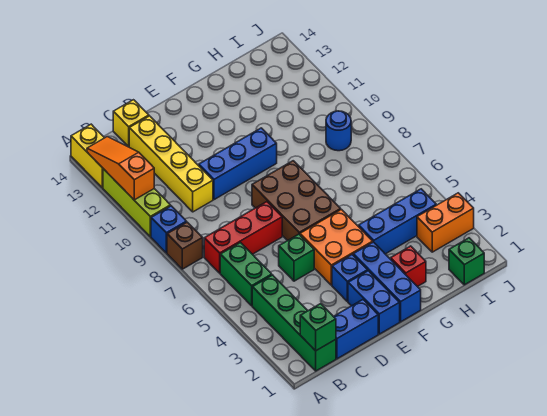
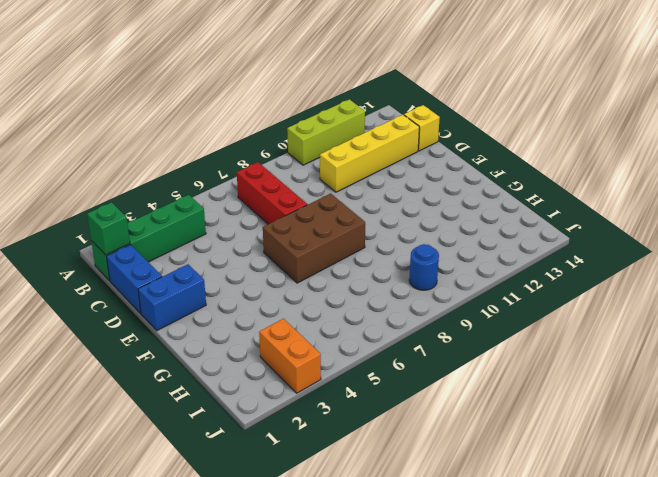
none -> brown brick A8 level 1
none -> blue brick A9 level 1
none -> yellow brick A13:A14 level 1

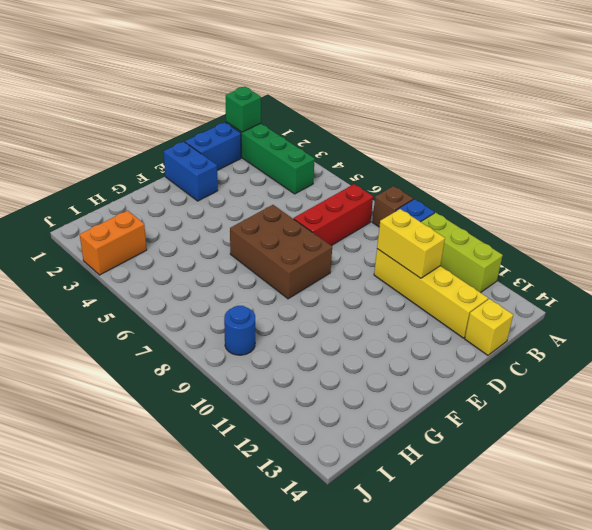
yellow brick C10:C11 level 2 -> yellow brick A13:A14 level 1
none -> green brick B5:B6 level 1
none -> green brick D5 level 1
none -> blue brick D10:F10 level 1

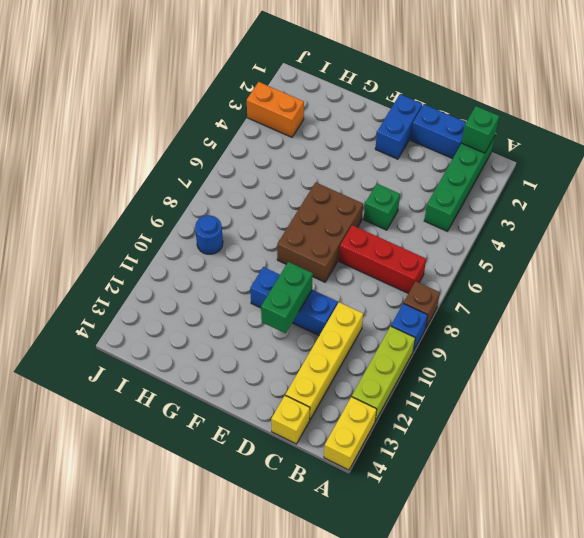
green brick E10:E11 level 2 -> green brick B5:B6 level 1
none -> blue brick E3 level 1
none -> orange brick E4:F5 level 1
none -> blue brick F1:F3 level 1

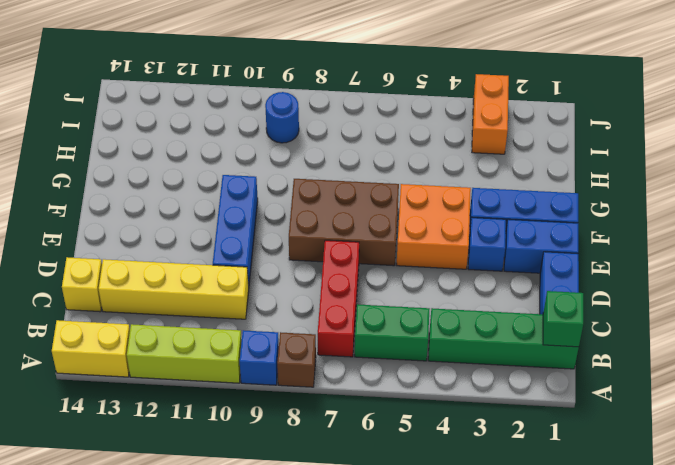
none -> green brick D5 level 1
none -> red brick G2 level 1
none -> blue brick G4:I4 level 1

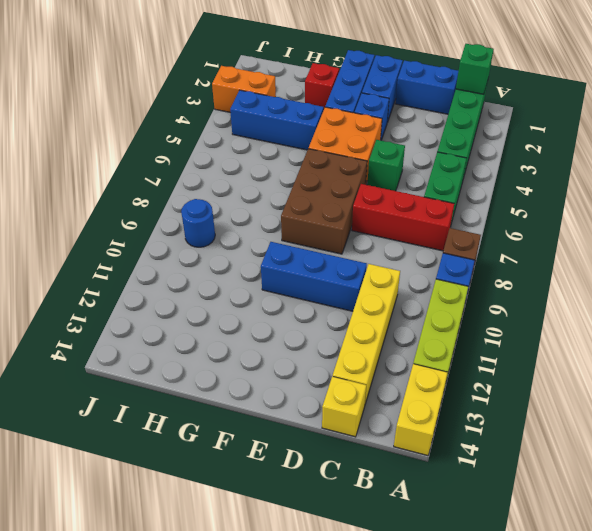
none -> green brick I1 level 1
none -> orange slope A11:A13 level 2 top 11

